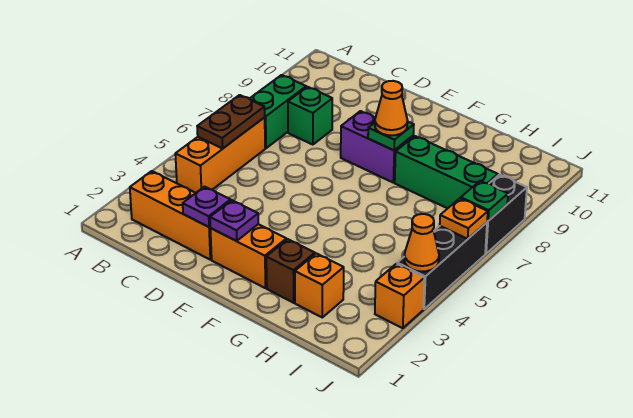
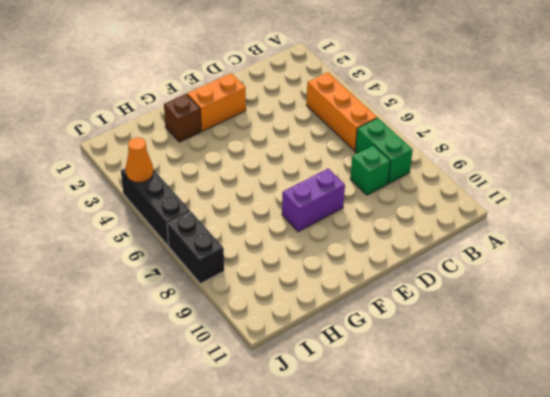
none -> orange brick B2:D2 level 1
none -> green brick G8:I8 level 1
none -> orange brick H2 level 1

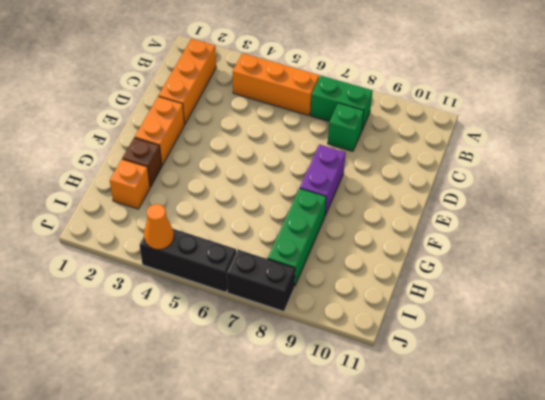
none -> orange brick J3 level 1
none -> brown plate B5:B6 level 2
none -> purple plate D2 level 2

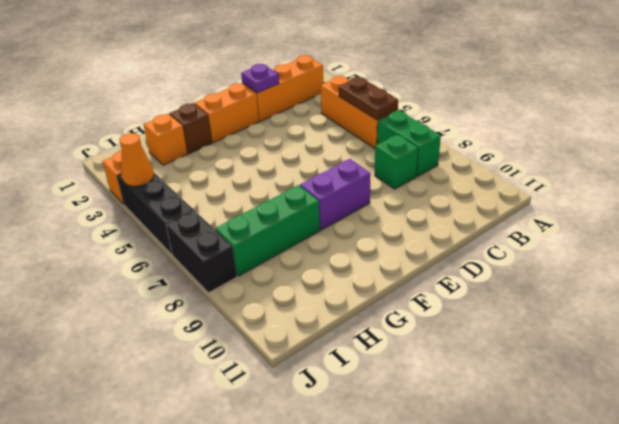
none -> purple plate E2 level 2
none -> green plate F8 level 2
none -> orange plate J6 level 2

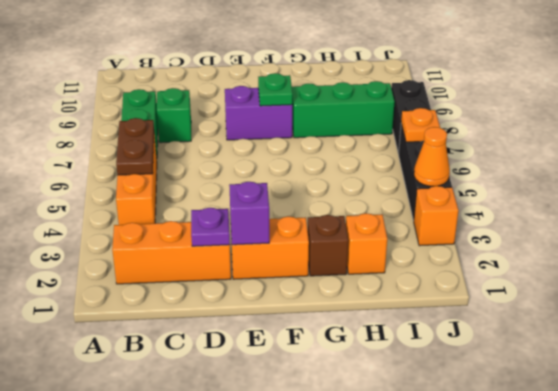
purple brick E2 level 2 -> purple plate E2 level 2
none -> green plate J7 level 2
none -> orange cone F8 level 3

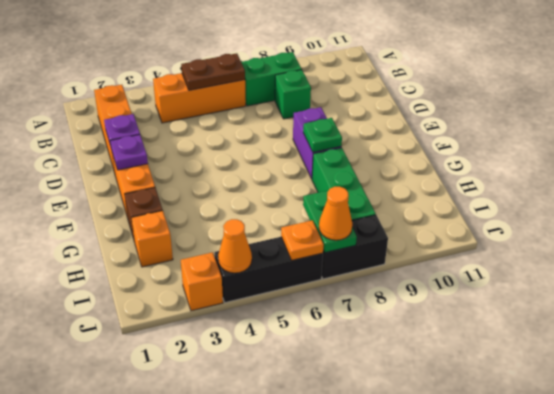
green plate I7:J7 level 2 -> green plate J7 level 2
orange cone J7 level 3 -> orange cone F8 level 3

